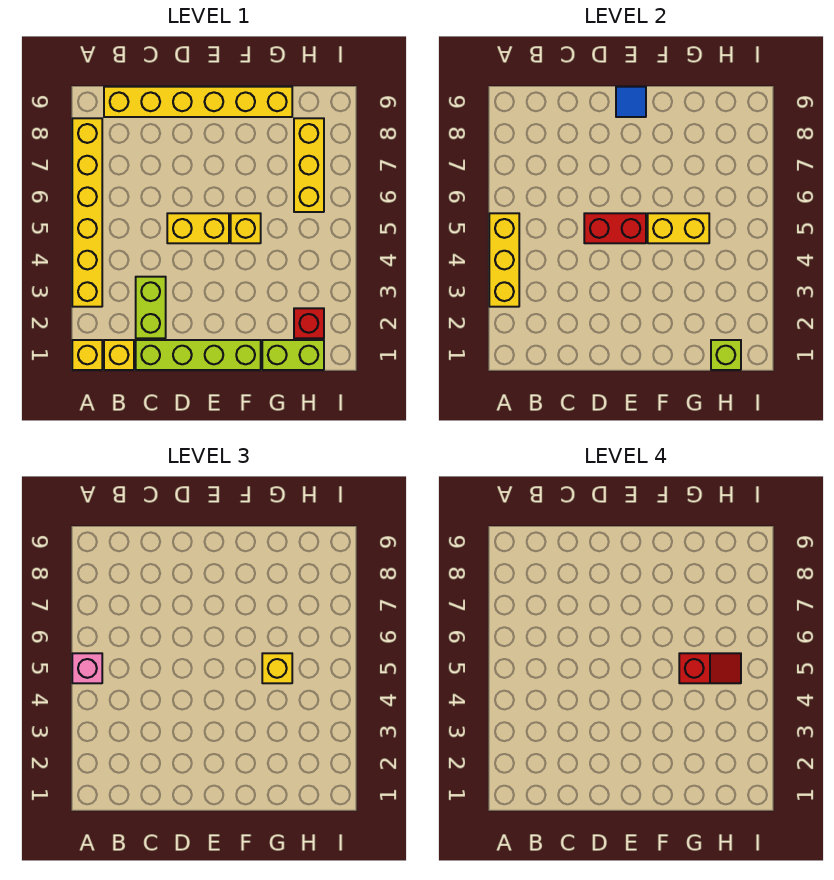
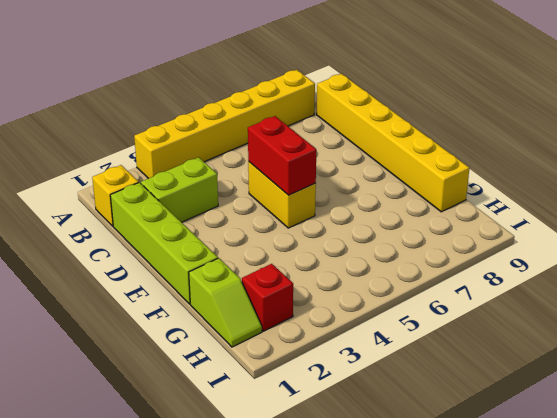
lime slope G1:H1 level 1 top G -> lime brick G1:H1 level 1
none -> yellow brick A1 level 1
none -> yellow brick F5 level 1
none -> yellow brick H6:H8 level 1

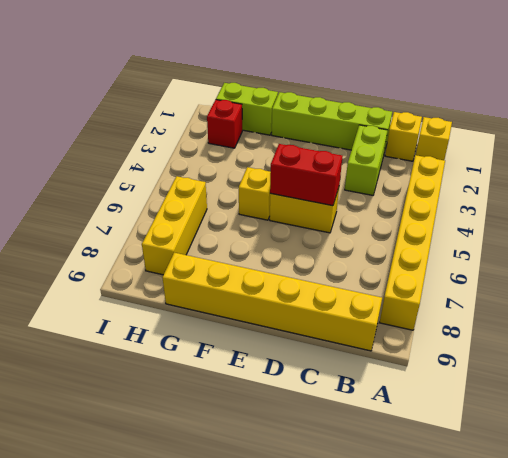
none -> yellow brick A3:A5 level 2
none -> blue tile E9 level 2
none -> yellow brick F5:G5 level 2

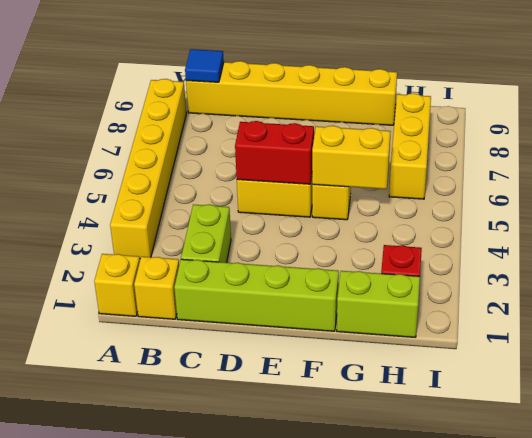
blue tile B9 level 2 -> blue tile E9 level 2
none -> yellow brick A3:A5 level 2
none -> lime brick H1 level 2
none -> pink brick A5 level 3

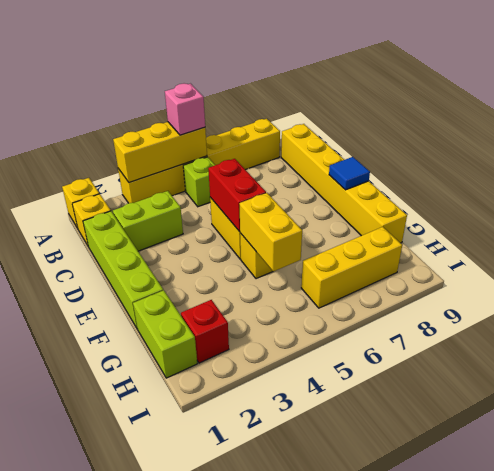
lime brick B5 level 1 -> lime brick H1 level 2
none -> yellow brick G5 level 3
none -> red slope G5:H5 level 4 top G

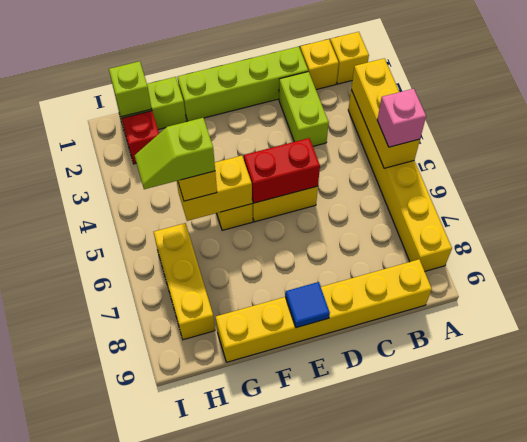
lime slope G5:H5 level 4 top G -> red slope G5:H5 level 4 top G

